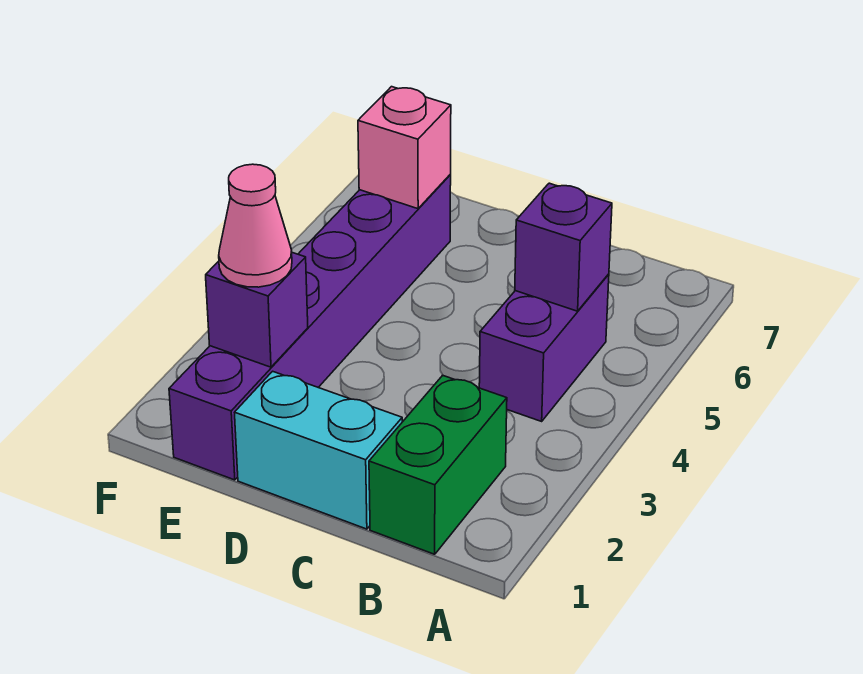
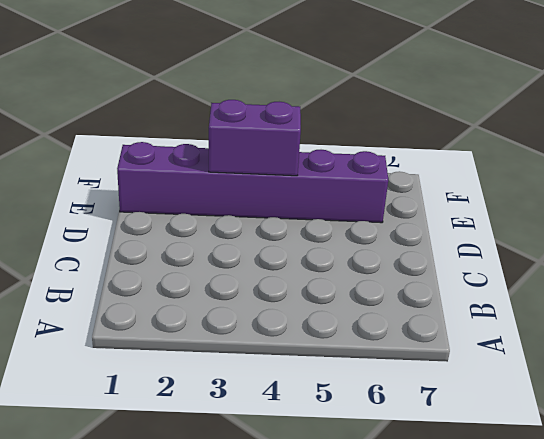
purple brick E3:E4 level 2 -> purple brick B4:B5 level 1
none -> green brick B1:B2 level 1
none -> cyan brick C1:D1 level 1

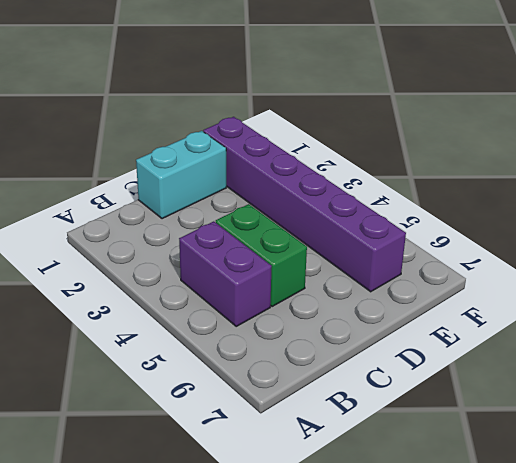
green brick C4:C5 level 1 -> green brick B1:B2 level 1
none -> purple brick B5 level 2
none -> purple brick E2 level 2

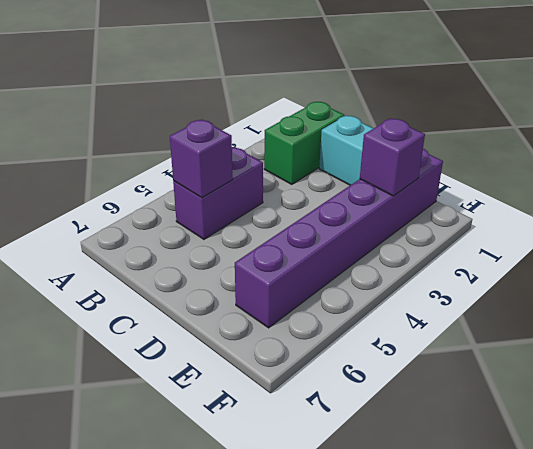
none -> pink brick E6 level 2
none -> pink cone E2 level 3

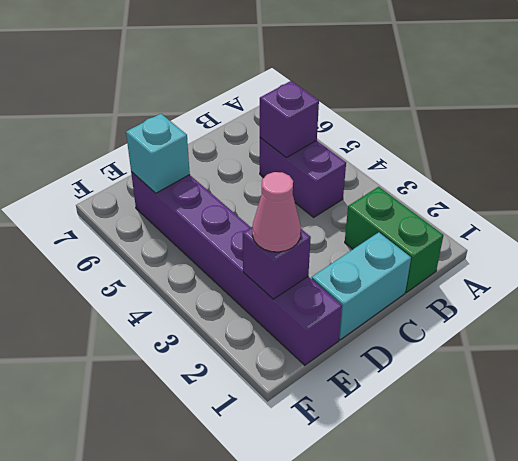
cyan brick E6 level 2 -> pink brick E6 level 2

